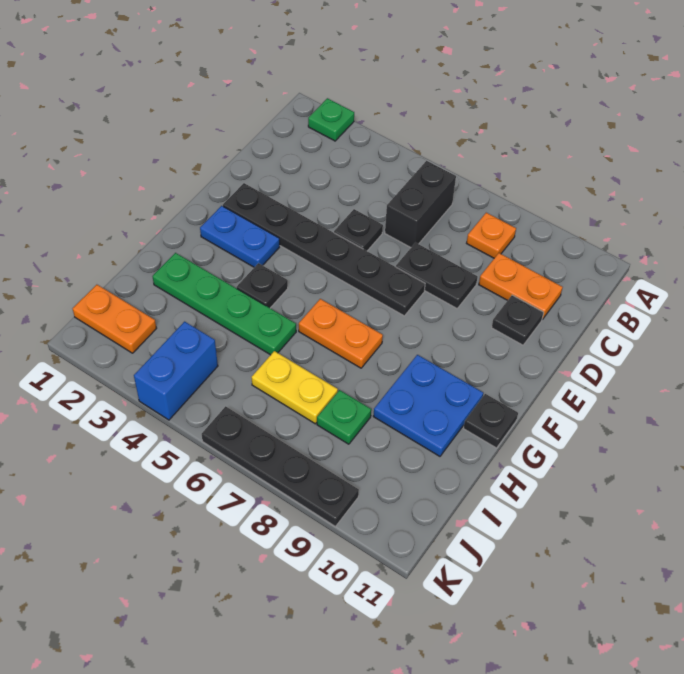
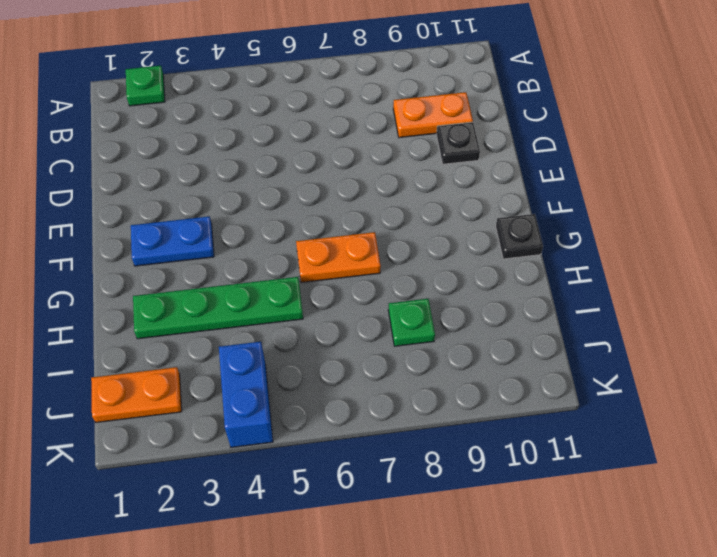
none -> black brick B6:C6 level 1
none -> orange plate B8 level 1
none -> black plate D5 level 1

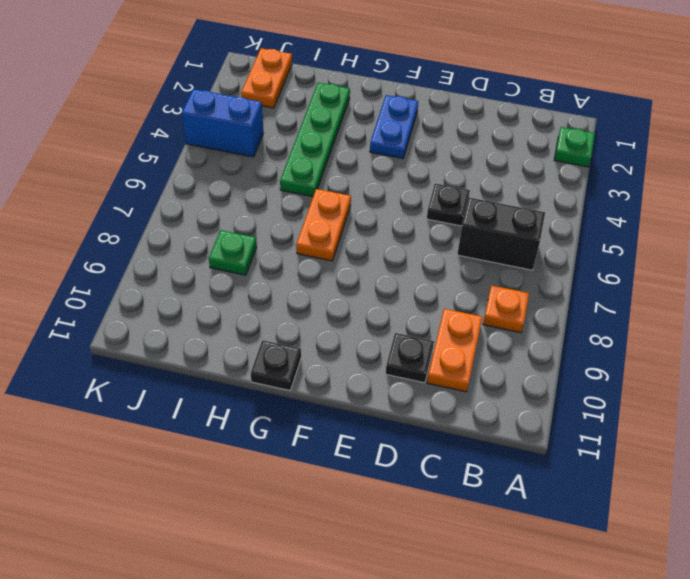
none -> black plate D7:D8 level 1
none -> black plate E2:E7 level 1
none -> black plate G4 level 1

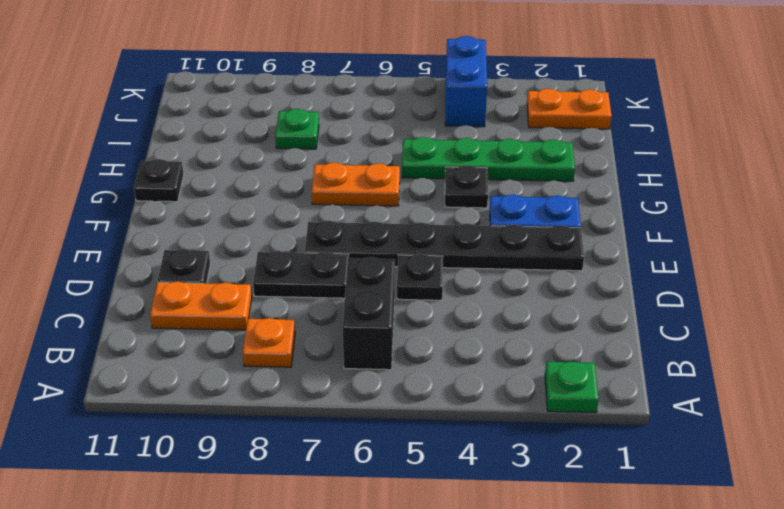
none -> blue plate G9:H10 level 1
none -> yellow plate I6:I7 level 1
none -> black plate K6:K9 level 1

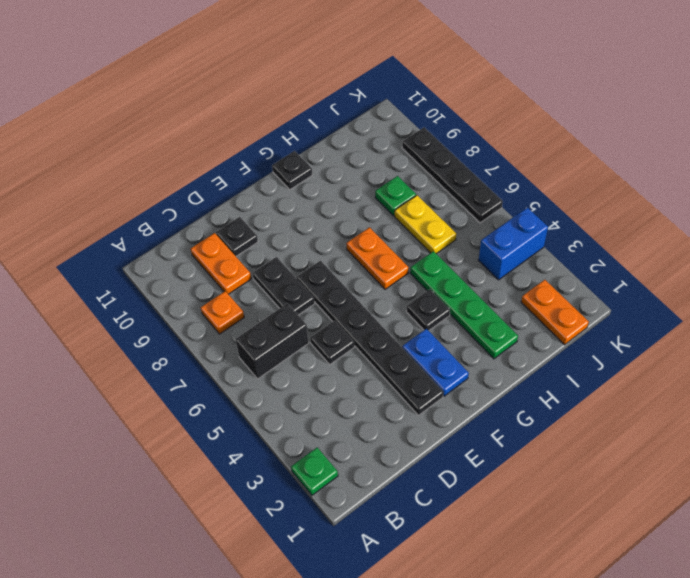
none -> blue plate G9:H10 level 1

